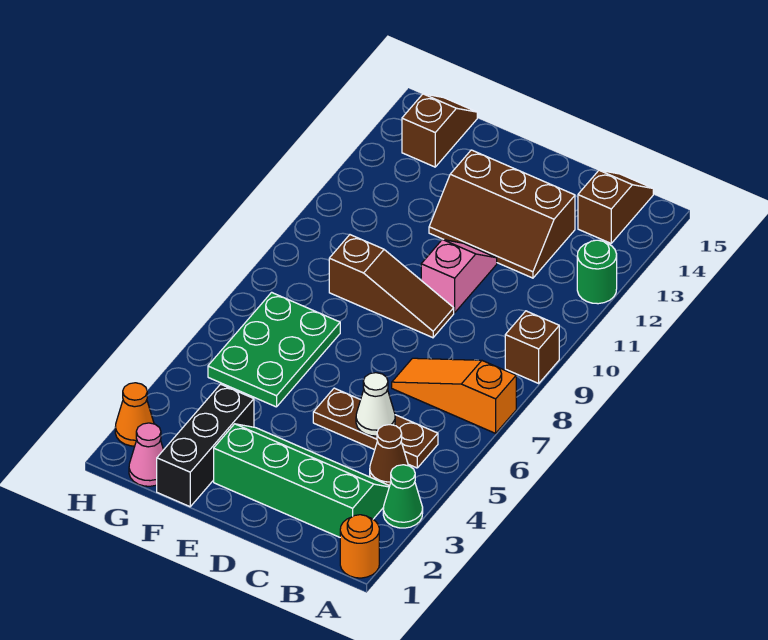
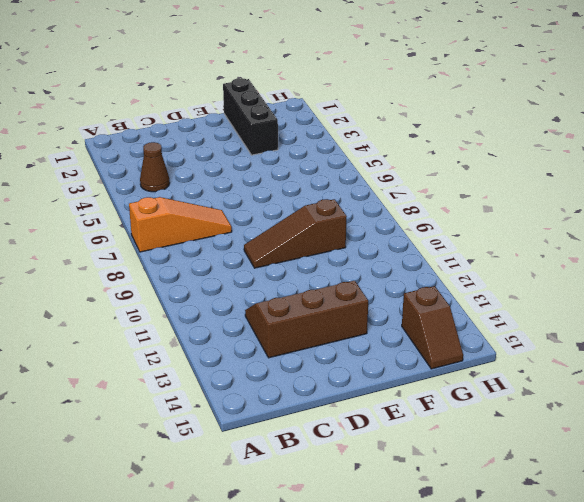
none -> orange round brick A1 level 1
none -> green cone A3 level 1
none -> brown brick A9 level 1

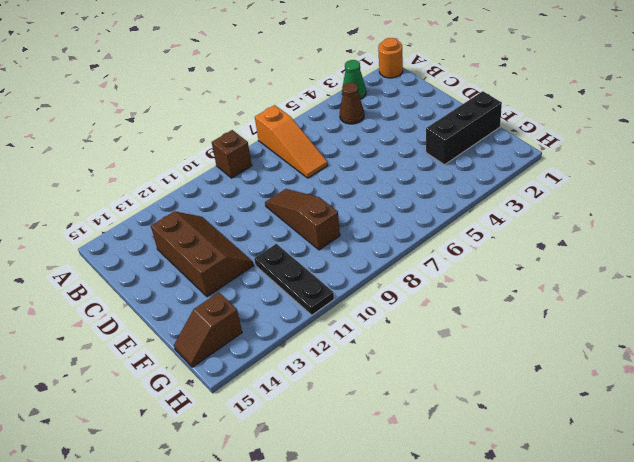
black plate F11:H11 level 1 -> none
none -> green round brick A12 level 1
none -> green slope B2:E3 level 1 top 2
none -> brown plate B5:D5 level 1

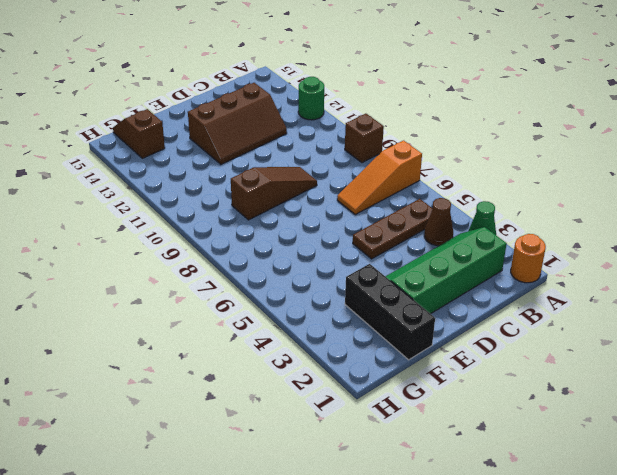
none -> brown slope B14:B15 level 1 top 14
none -> pink slope D10:D11 level 1 top 10
none -> green plate F5:G7 level 1

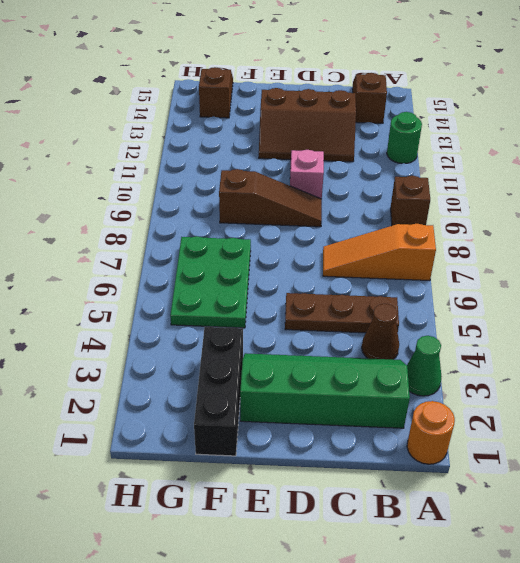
none -> pink cone G1 level 1
none -> orange cone H2 level 1
none -> white cone C5 level 2

